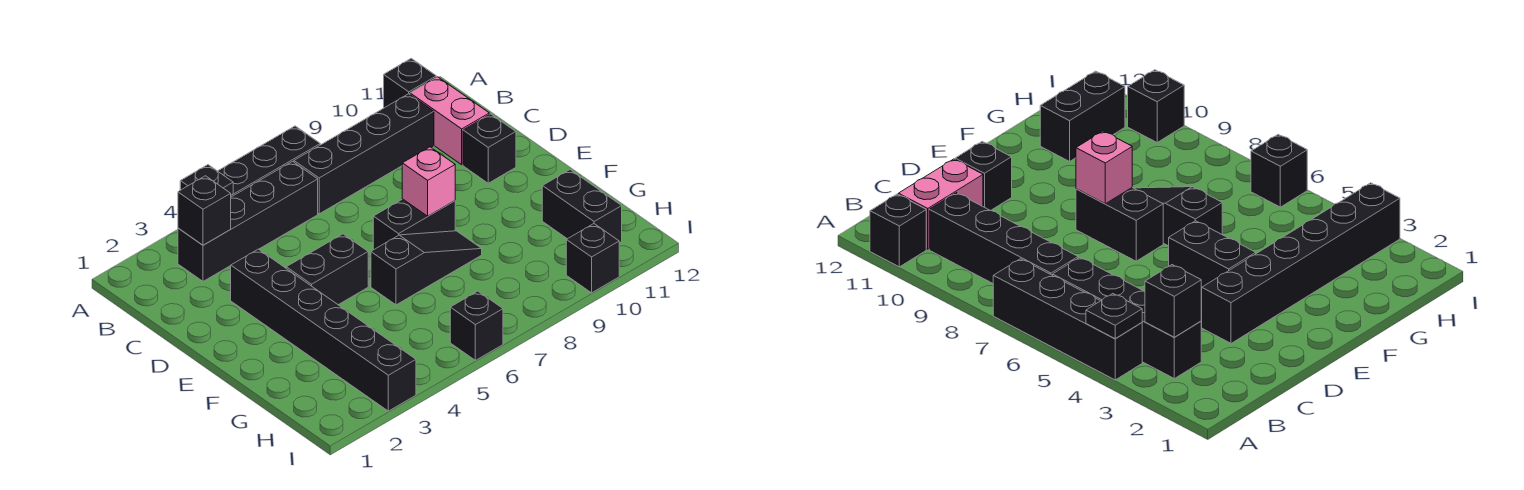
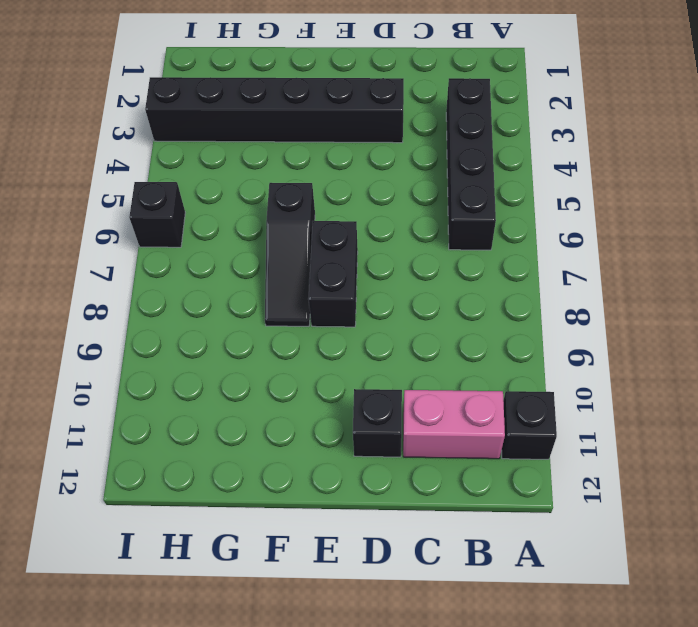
none -> black brick A4:A7 level 1
none -> black brick B7:B10 level 1
none -> black brick E4:E5 level 1

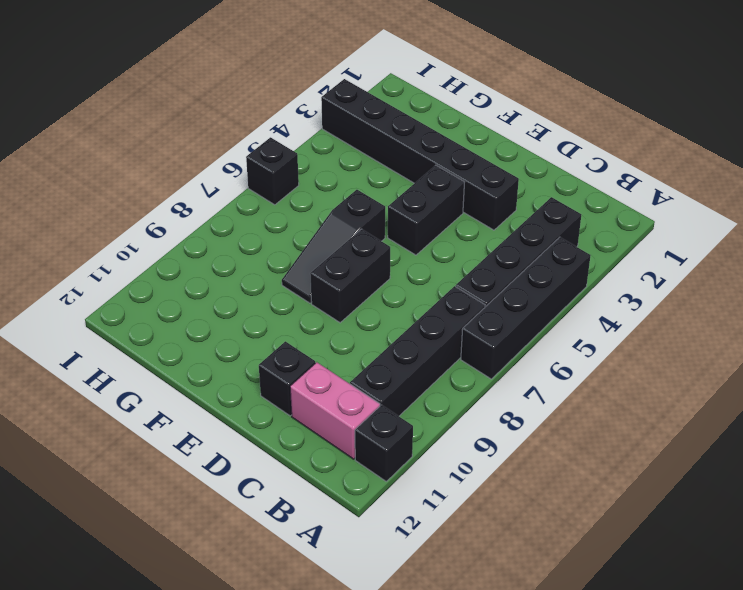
none -> black brick G11:H11 level 1
none -> black brick I10 level 1
none -> black plate A4 level 2

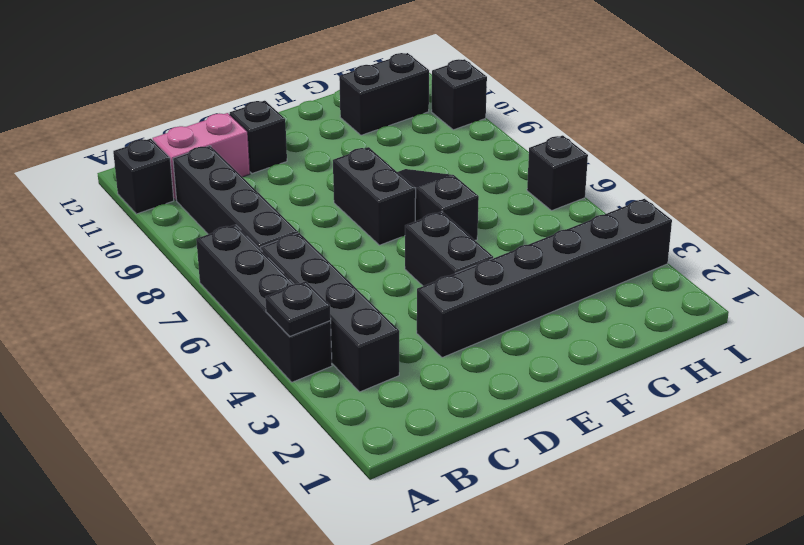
none -> black brick B3 level 2
none -> pink brick E8 level 2

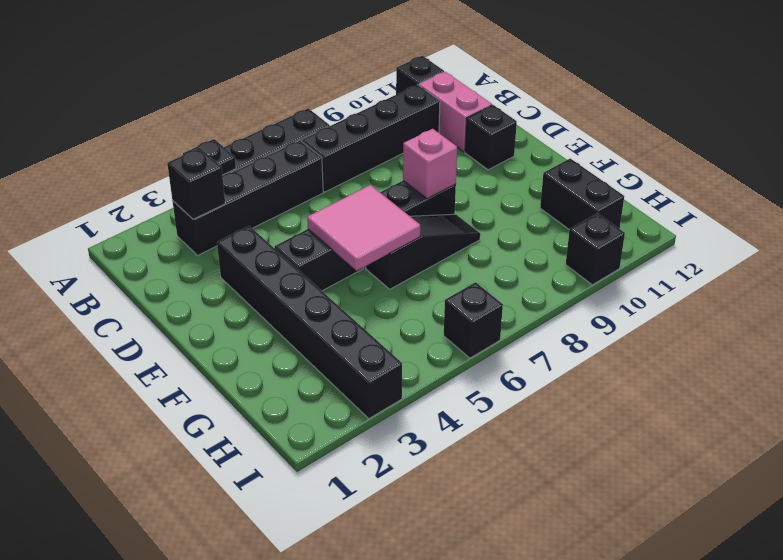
pink tile E5:F6 level 2 -> none

